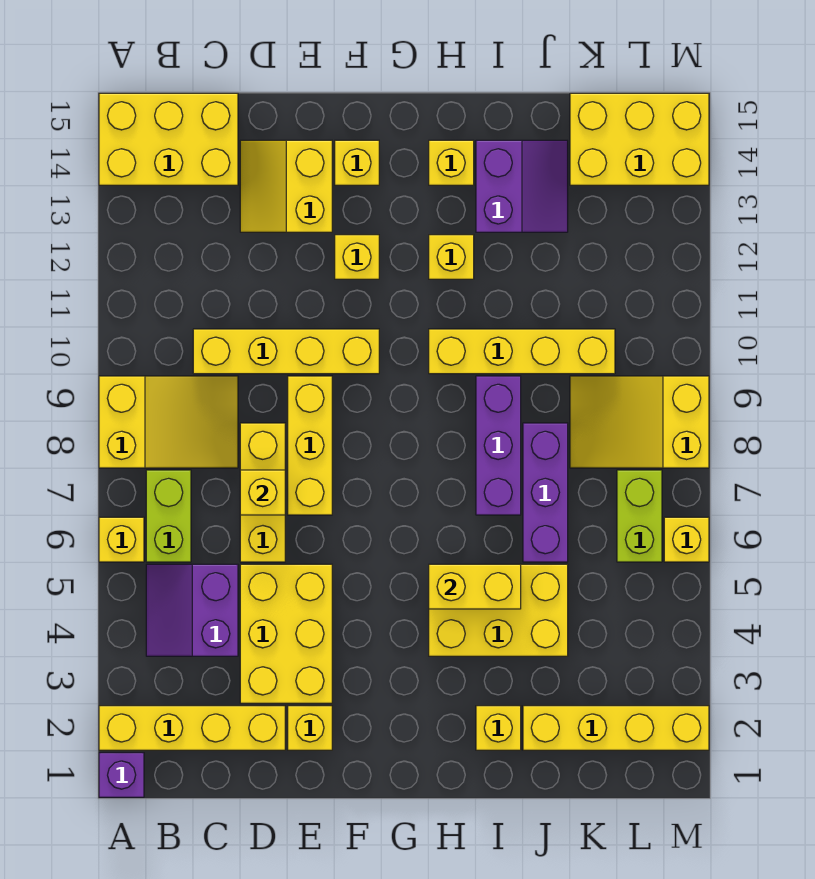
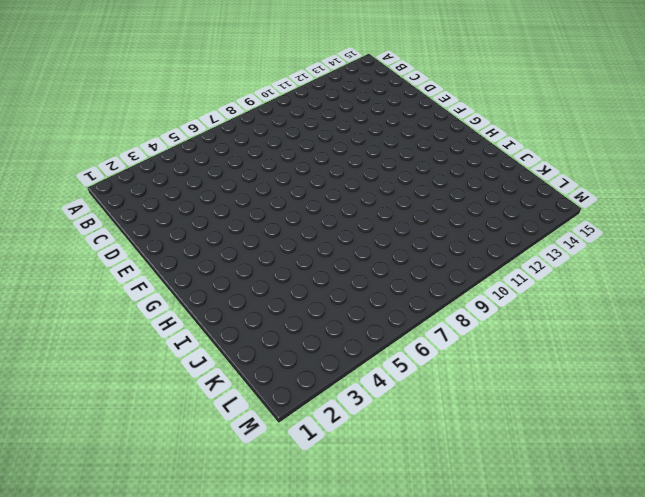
none -> purple brick A1 level 1
none -> yellow brick A2:D2 level 1
none -> yellow brick A6 level 1
none -> yellow slope A8:C9 level 1 top A

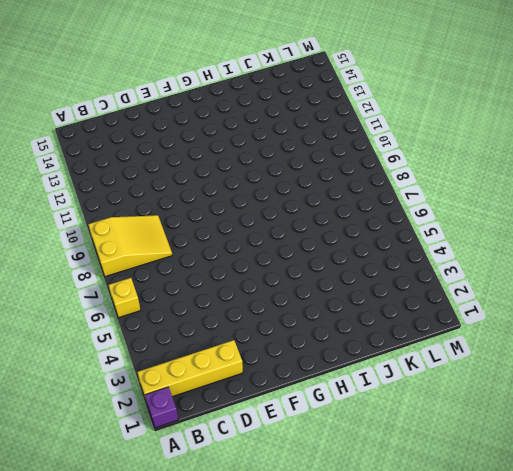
none -> yellow brick A14:C15 level 1
none -> purple slope B4:C5 level 1 top C
none -> lime brick B6:B7 level 1
none -> yellow brick C10:F10 level 1

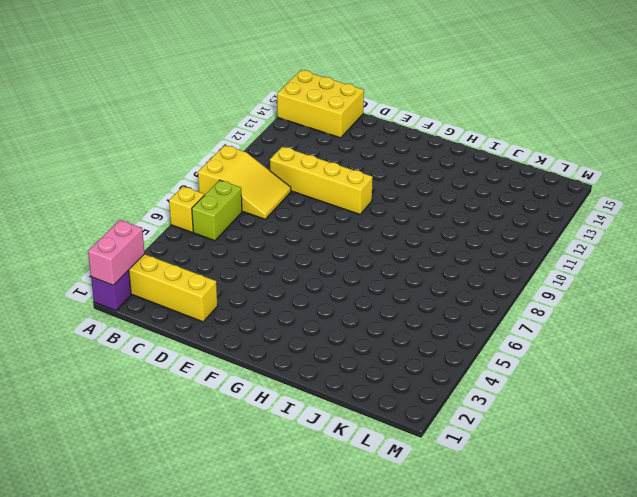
pink brick A1:A2 level 2 -> none
none -> purple slope B4:C5 level 1 top C
none -> yellow brick D3:E5 level 1
none -> yellow brick D6:D8 level 1
none -> yellow slope D13:E14 level 1 top E

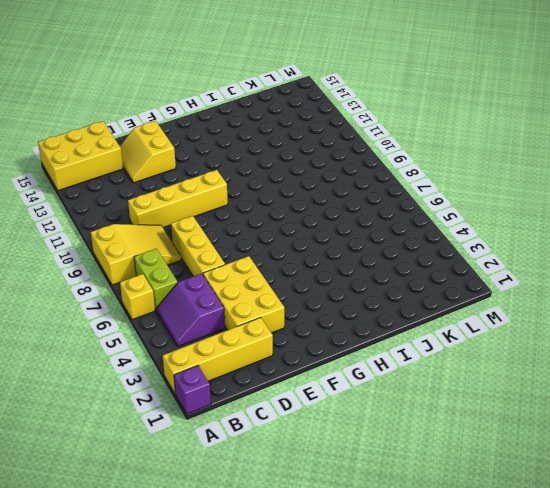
none -> yellow brick E2 level 1
none -> yellow brick E7:E9 level 1
none -> yellow brick F12 level 1
none -> yellow brick F14 level 1

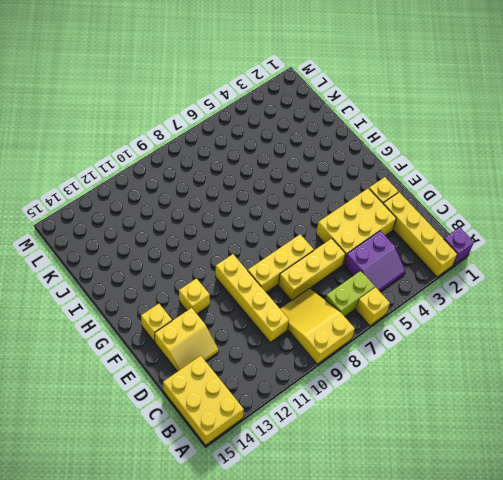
none -> yellow brick H4:J5 level 1
none -> yellow brick H10:K10 level 1
none -> yellow brick H12 level 1
none -> yellow brick H14 level 1

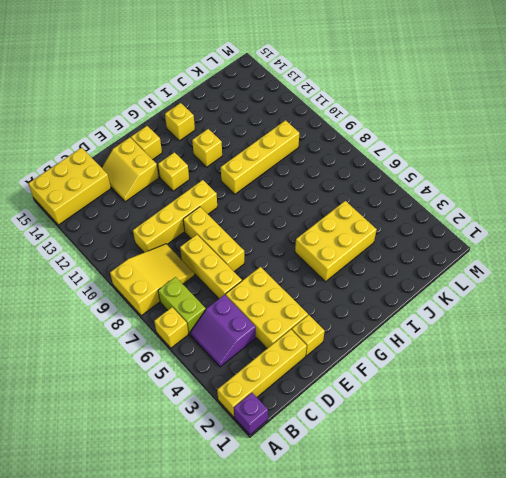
none -> yellow brick I2 level 1
none -> purple brick I7:I9 level 1
none -> purple slope I13:J14 level 1 top I
none -> yellow brick J2:M2 level 1

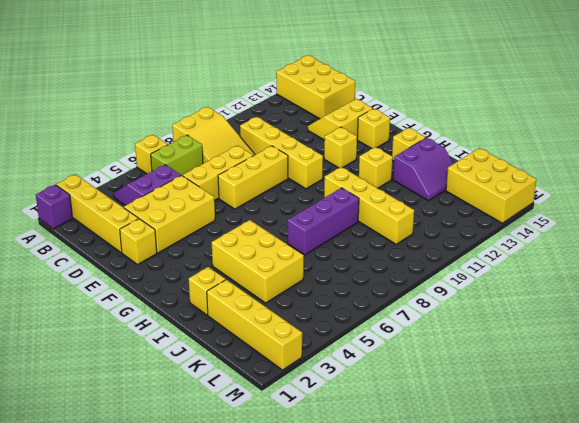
none -> purple brick J6:J8 level 1
none -> yellow slope K8:M9 level 1 top M
none -> lime brick L6:L7 level 1
none -> yellow brick M6 level 1

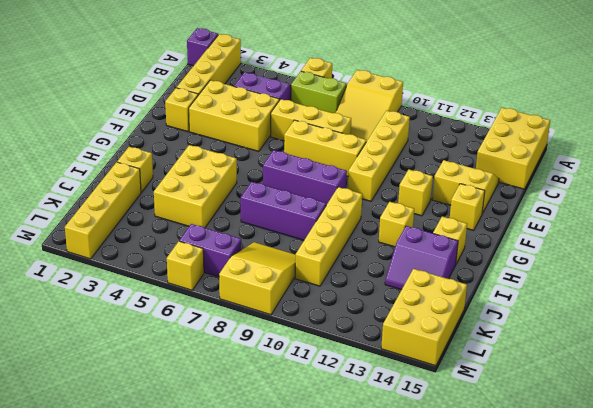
purple brick G7:G9 level 1 -> purple brick J6:J8 level 1
purple brick L6:L7 level 1 -> lime brick L6:L7 level 1
none -> yellow brick D7 level 2
none -> yellow brick H5:I5 level 2

